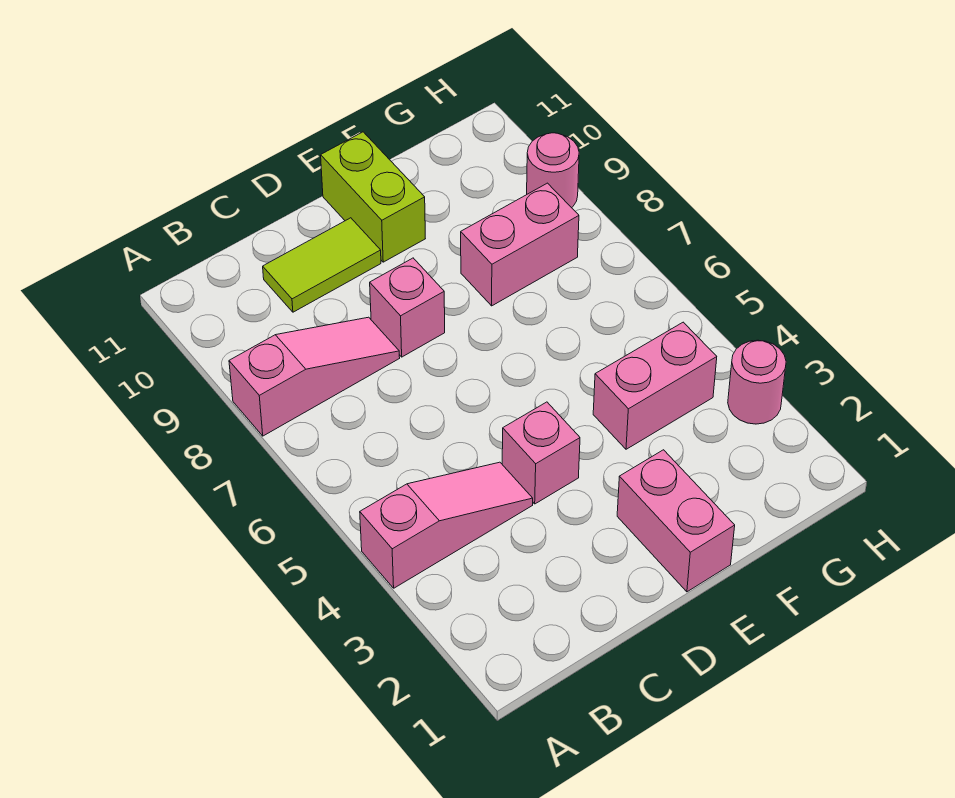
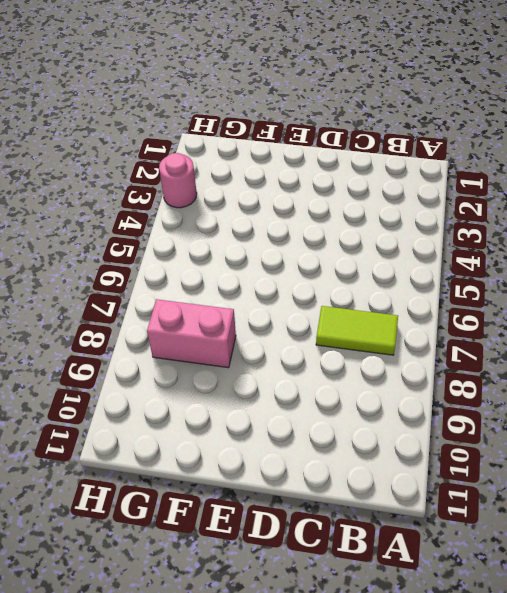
lime tile B7:C7 level 1 -> lime tile C10:D10 level 1
none -> pink slope A4:C4 level 1 top A
none -> pink slope A8:C8 level 1 top A

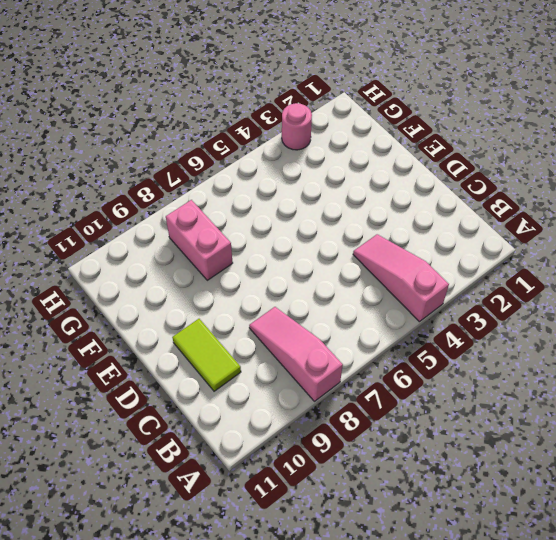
none -> pink brick D4 level 1
none -> pink brick D8 level 1

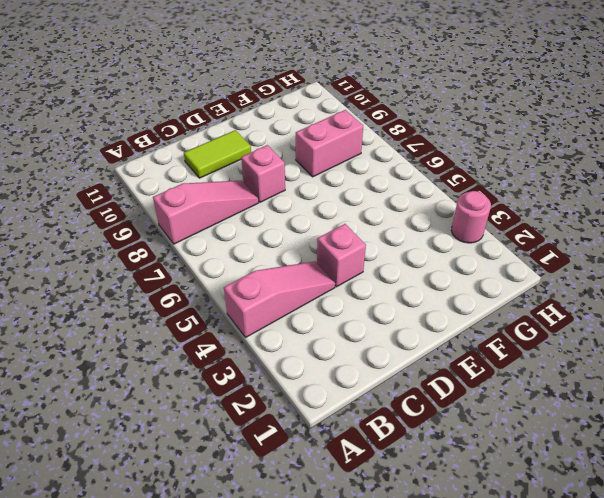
none -> pink brick E1:E2 level 1
none -> lime brick E10:E11 level 1

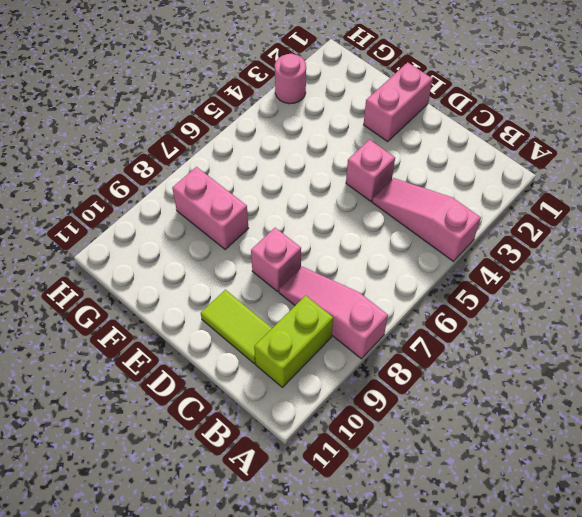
lime brick B9:B10 level 1 -> lime brick E10:E11 level 1
none -> pink brick F4:G4 level 1
none -> pink round brick H9 level 1

